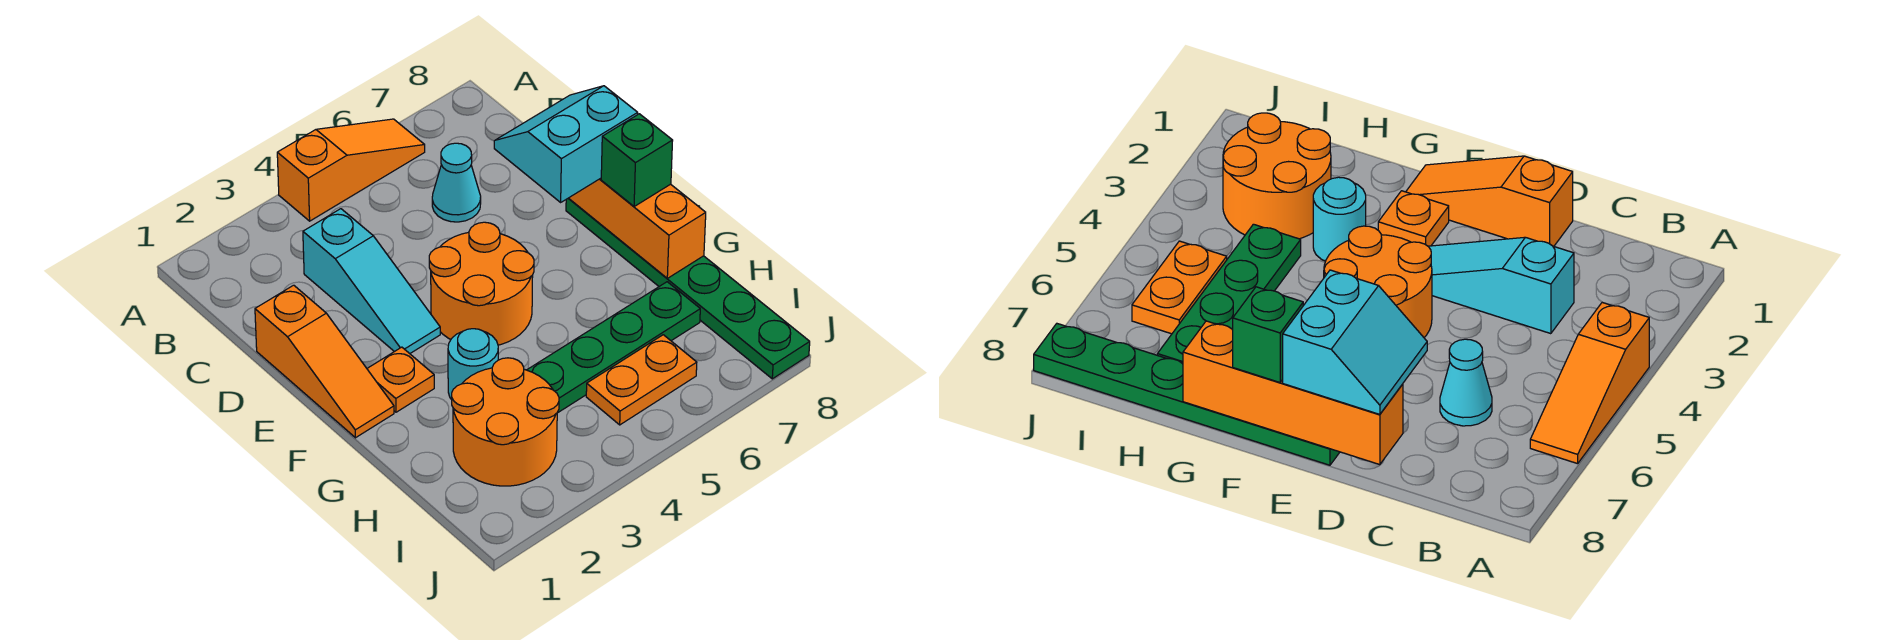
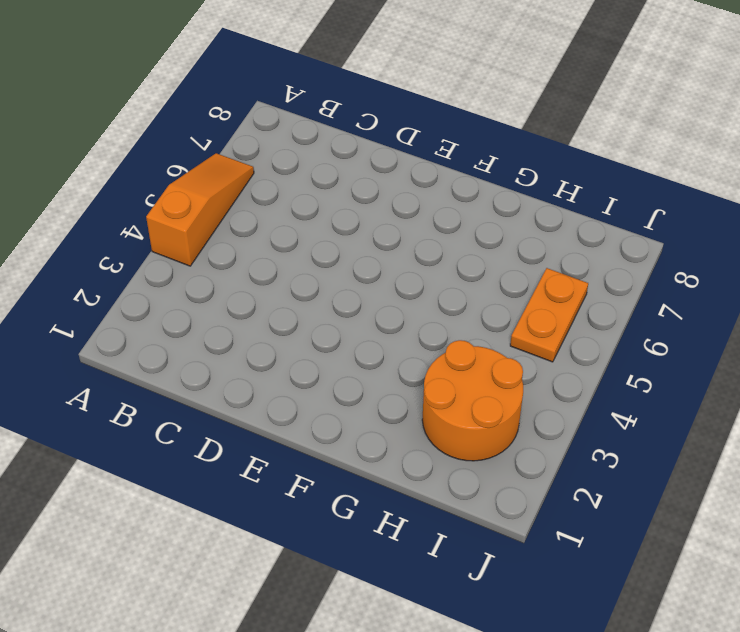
none -> cyan slope C3:E3 level 1 top C
none -> cyan cone C6 level 1
none -> orange slope D1:F1 level 1 top D

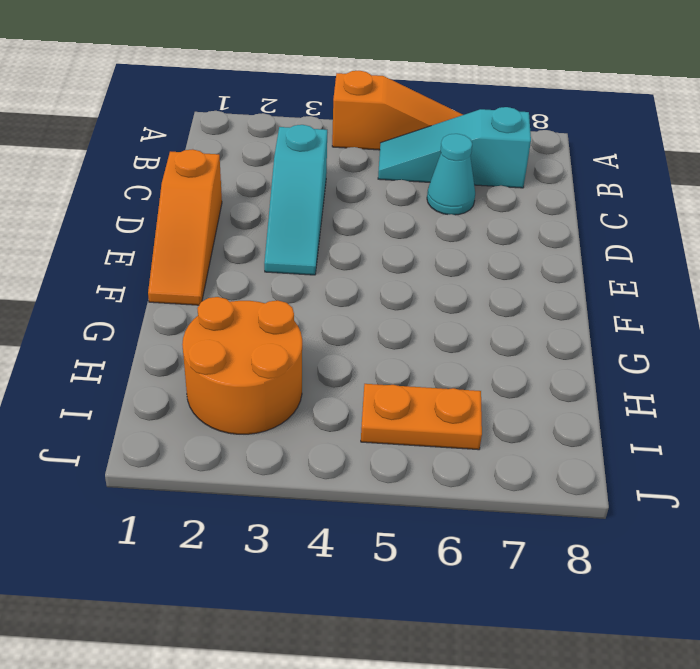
cyan slope B5:B7 level 1 top 7 -> none
none -> orange round brick E4:F5 level 1
none -> green plate E8:J8 level 1
none -> orange plate F2 level 1

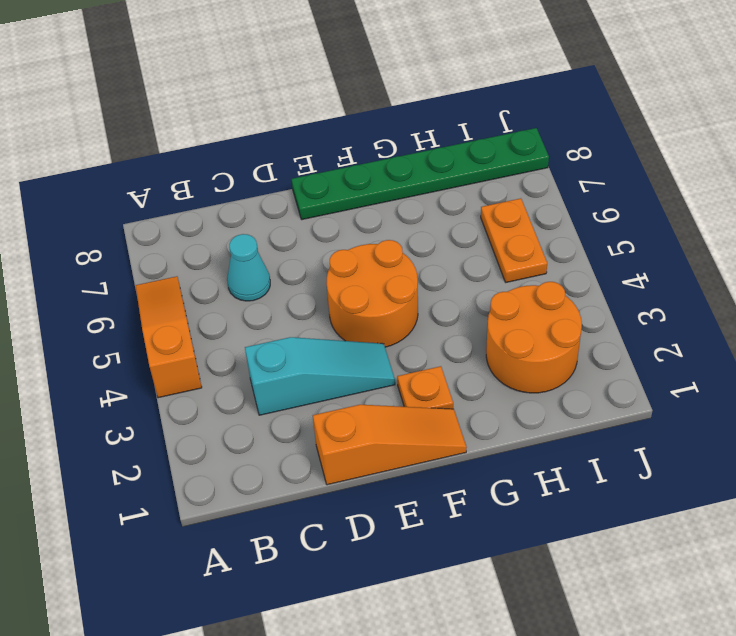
none -> cyan round brick G3 level 1
none -> green plate H4:H7 level 1
none -> orange brick D8:G8 level 2

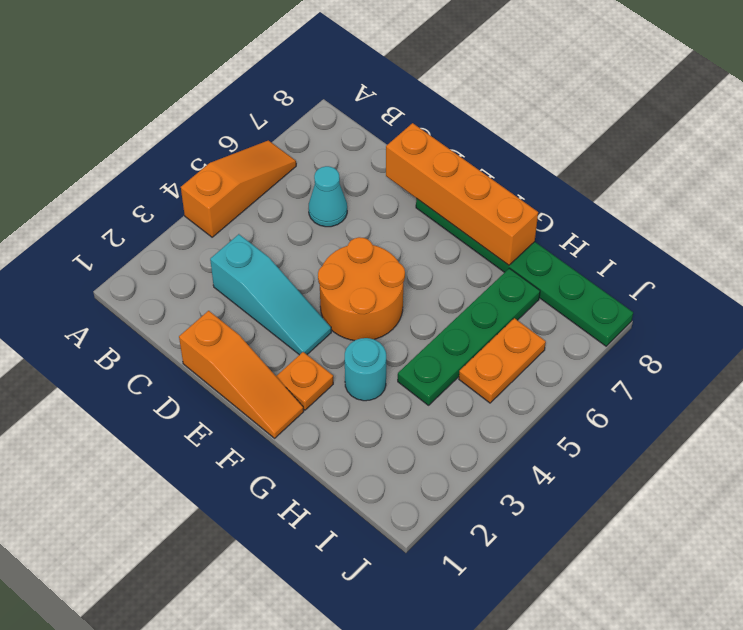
none -> orange round brick H2:I3 level 1
none -> cyan slope D7:E8 level 3 top E
none -> green brick F8 level 3

